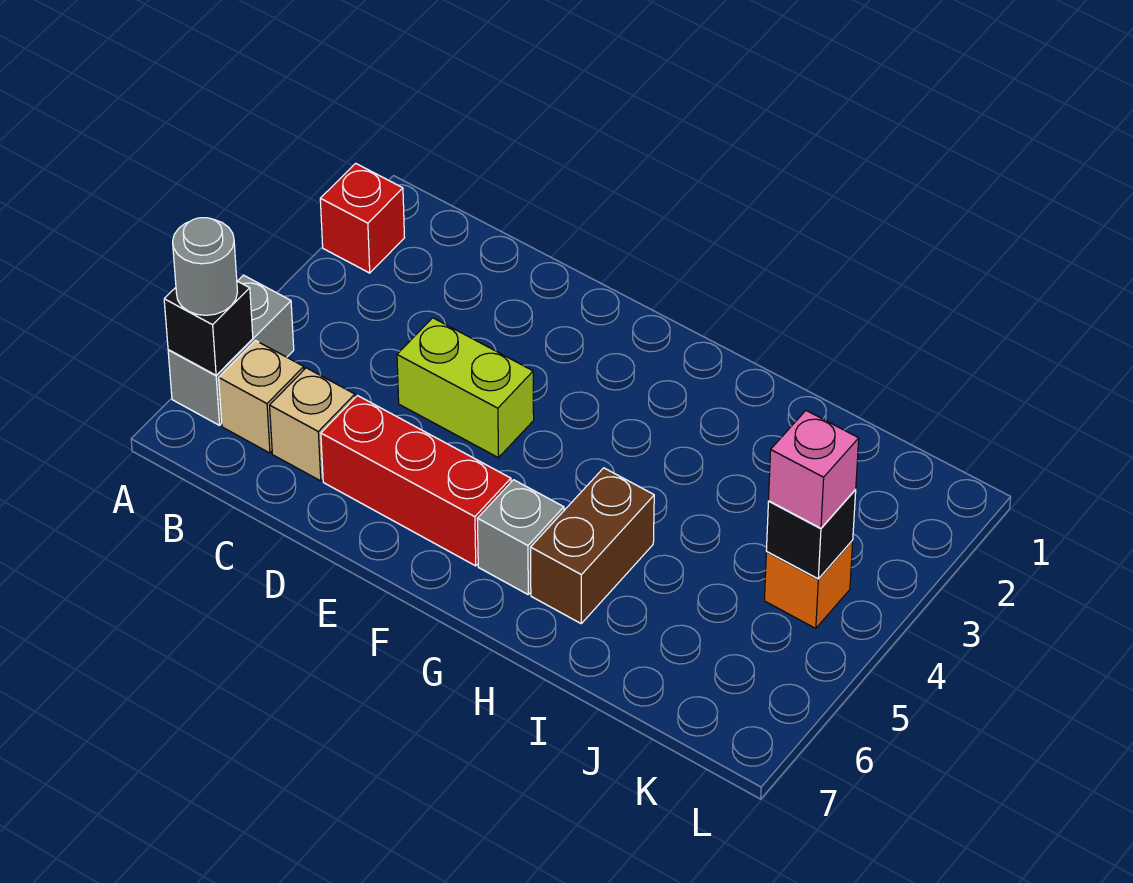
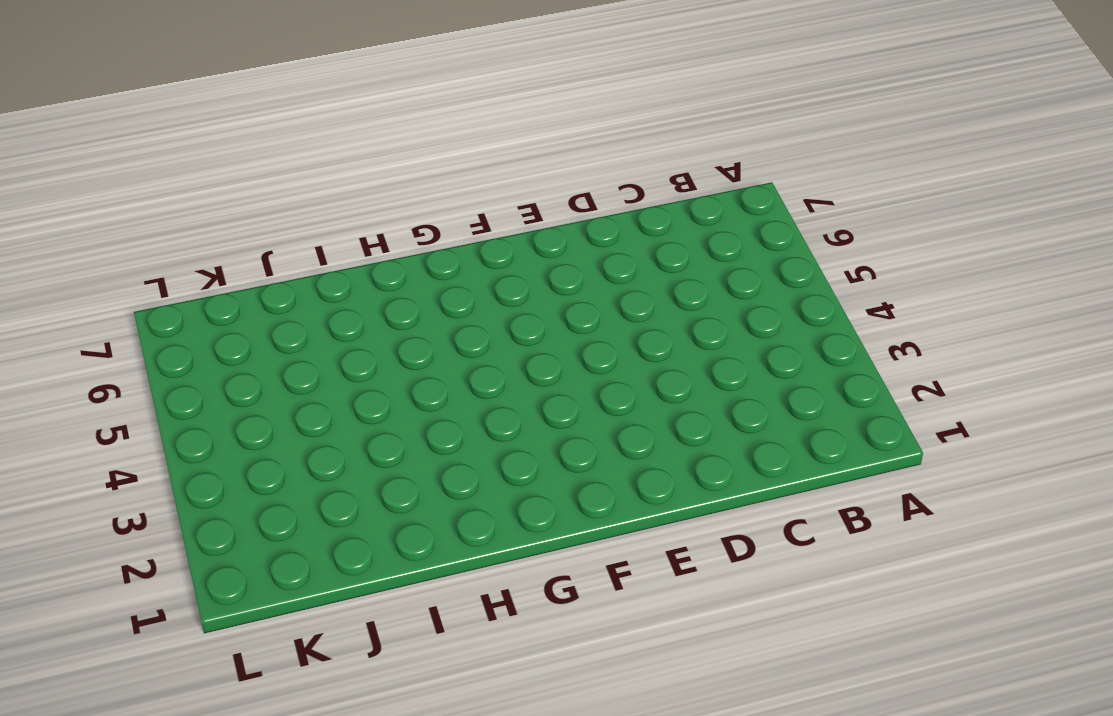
none -> red brick A2 level 1
none -> grey brick A5:A6 level 1
none -> tan brick B6 level 1

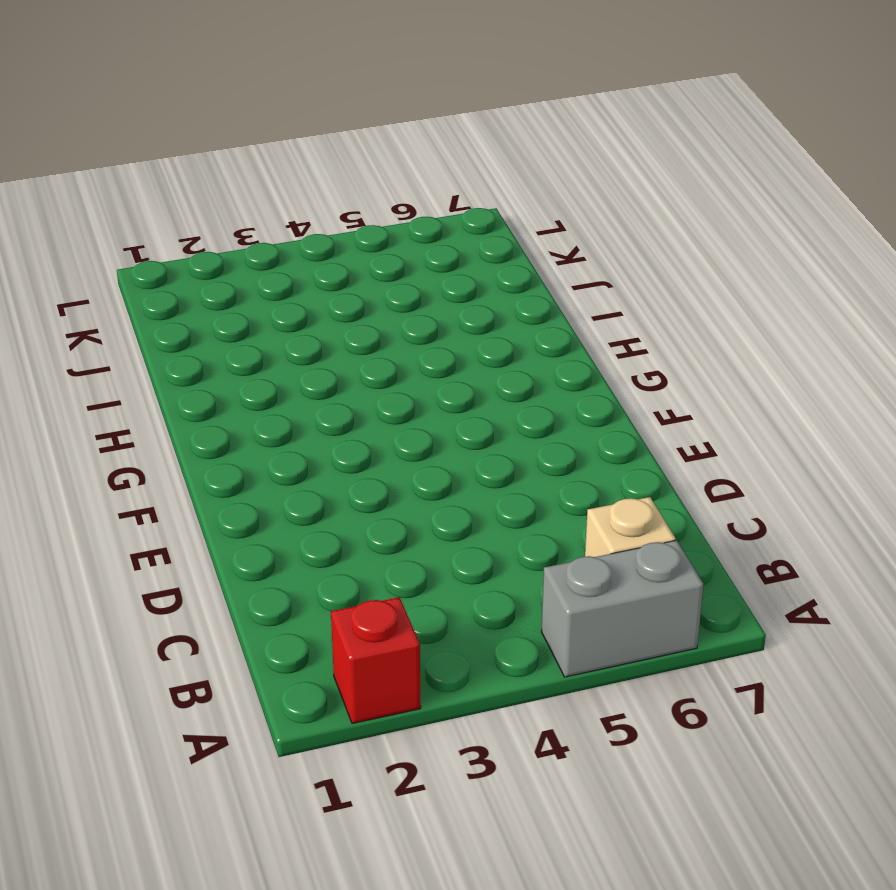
none -> tan brick C6 level 1
none -> lime brick D4:E4 level 1
none -> red brick D6:F6 level 1

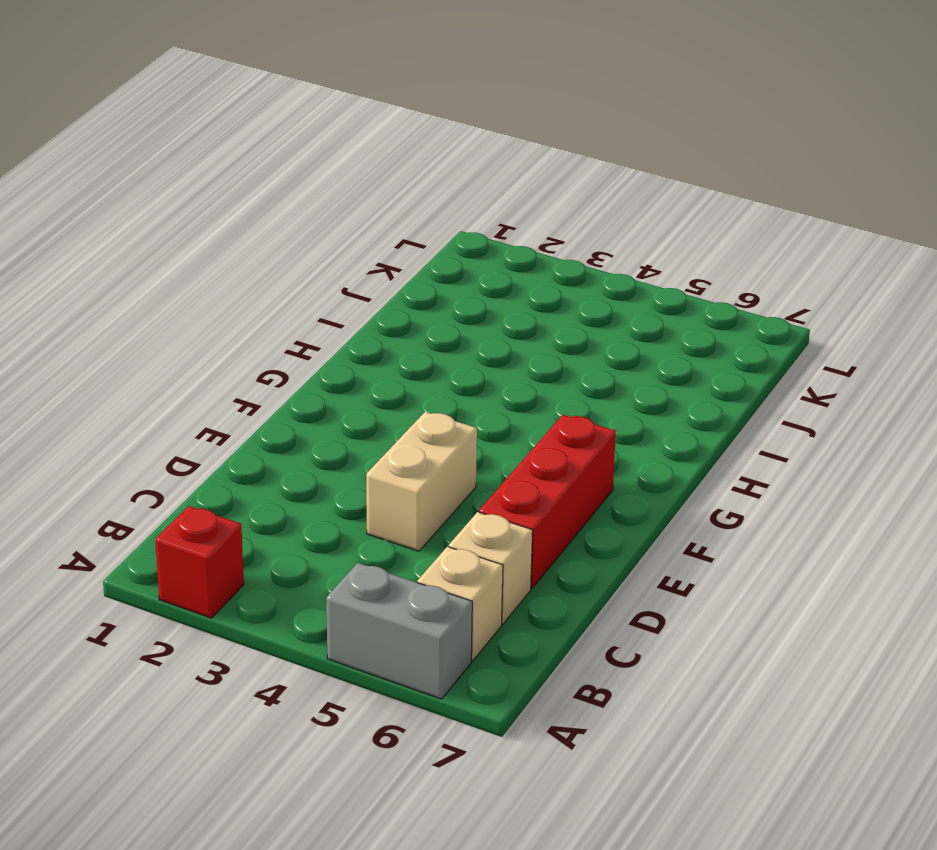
tan brick D4:E4 level 1 -> lime brick D4:E4 level 1
none -> grey brick G6 level 1
none -> brown brick H5:H6 level 1
none -> orange brick K4 level 1

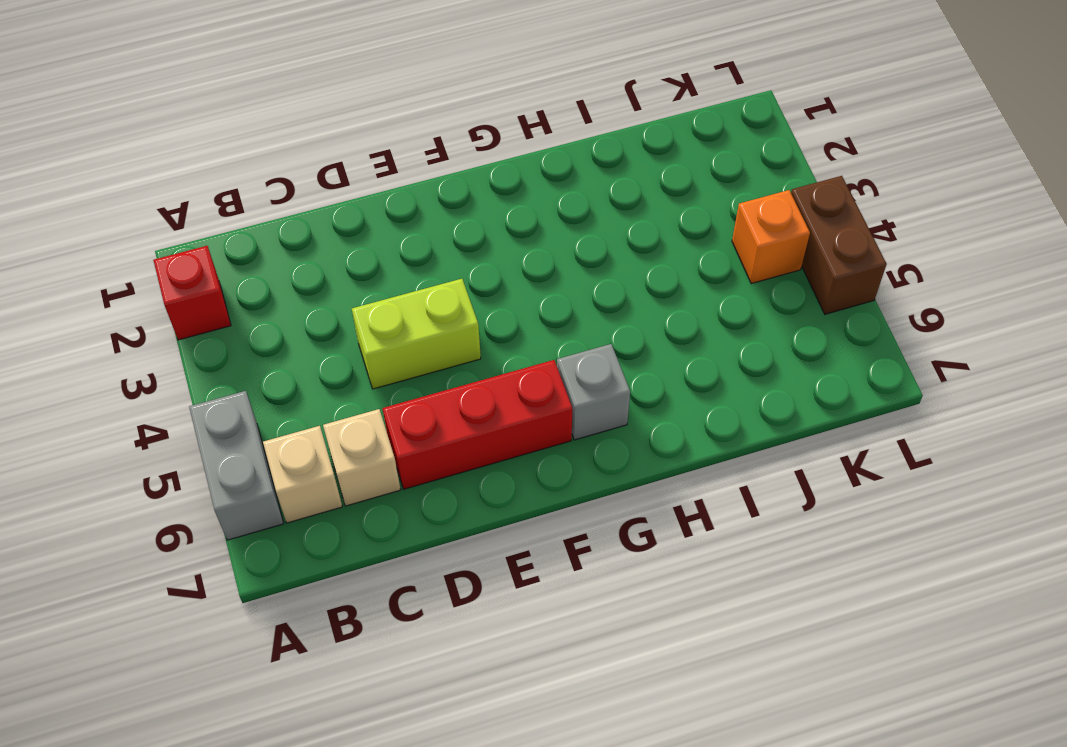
brown brick L4:L5 level 1 -> brown brick H5:H6 level 1
none -> black brick A6 level 2
none -> black brick K4 level 2
none -> grey round brick A6 level 3

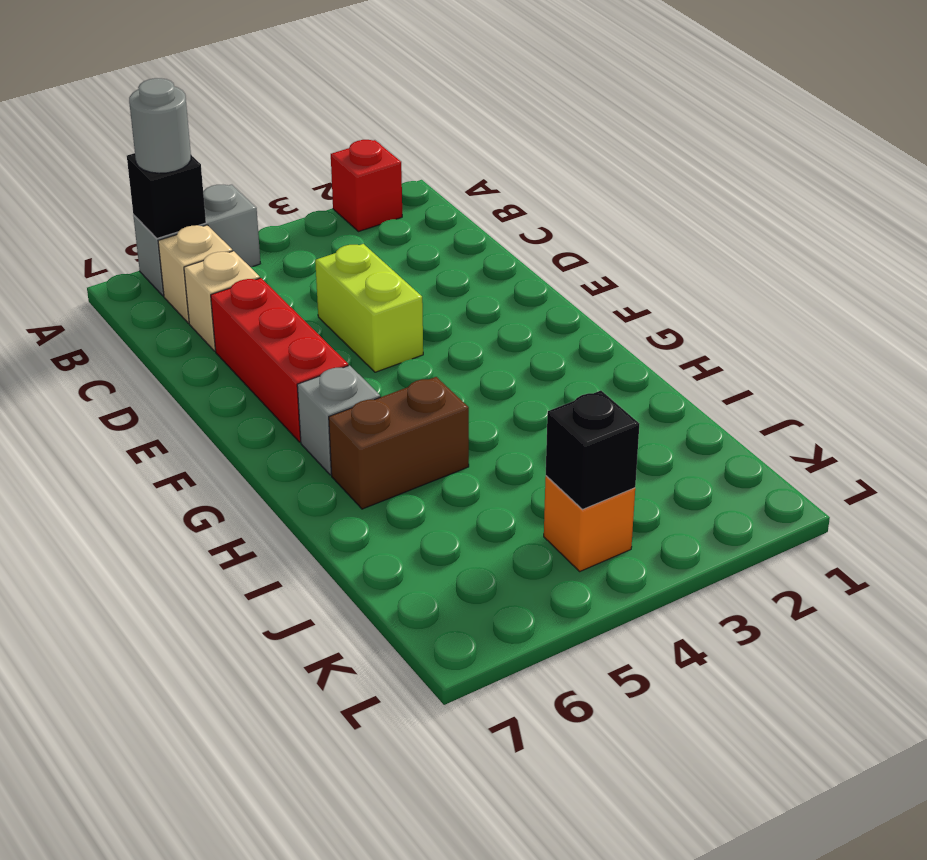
none -> pink brick K4 level 3

